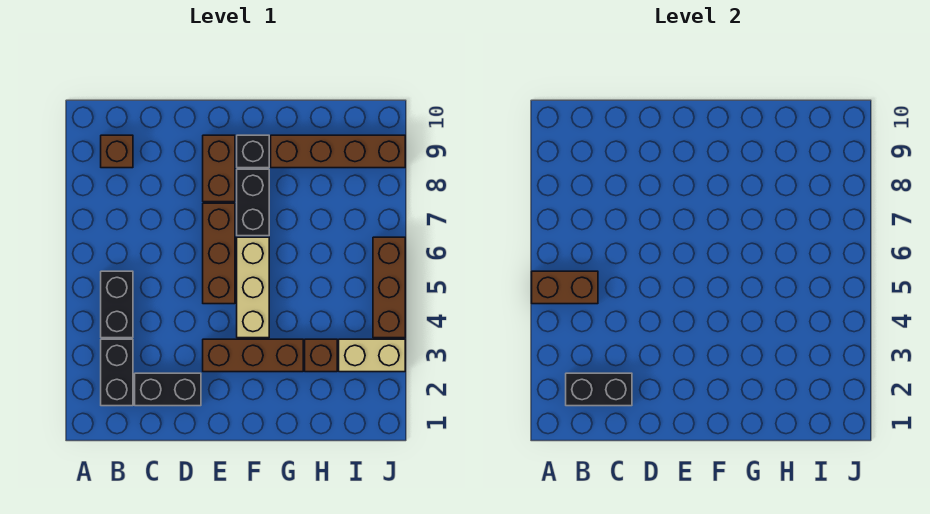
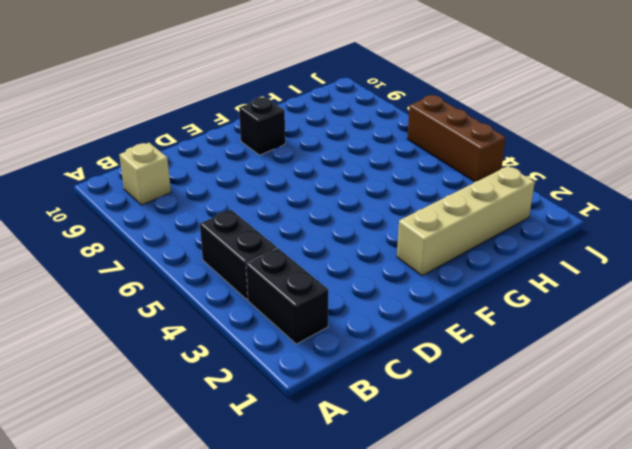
tan brick B9 level 1 -> brown brick B9 level 1
tan brick F2:I2 level 1 -> none
none -> black brick C2:D2 level 1
none -> brown brick E3:G3 level 1
none -> brown brick E5:E7 level 1

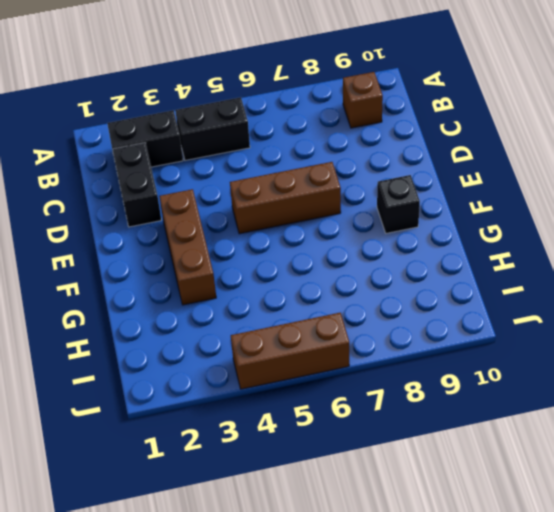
none -> brown brick E8:E9 level 1
none -> tan brick F4:F6 level 1
none -> black brick F7:F8 level 1

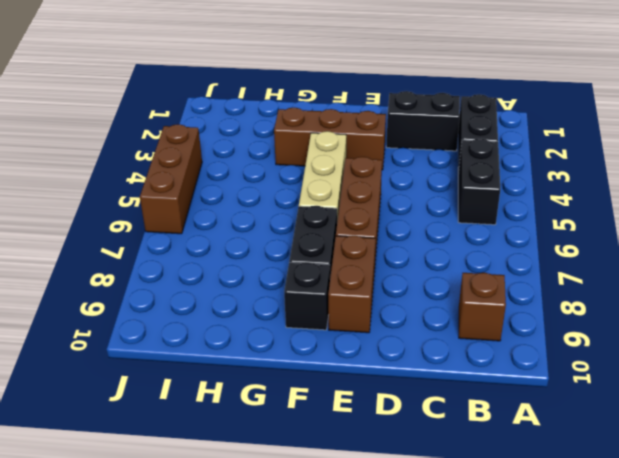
none -> brown brick G9:J9 level 1
none -> brown brick H3 level 1
none -> tan brick I3:J3 level 1

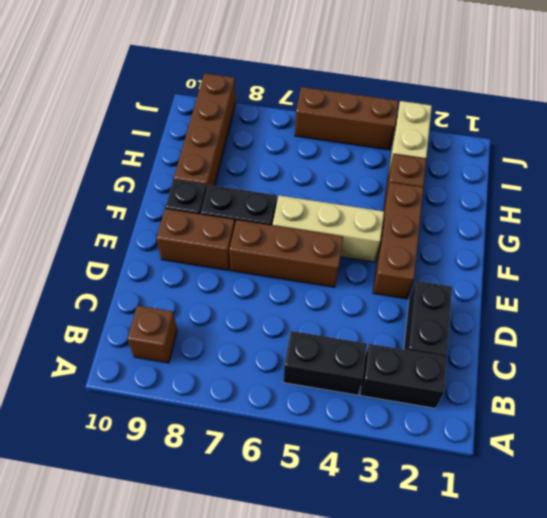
none -> brown brick A5:B5 level 2
none -> black brick B2:C2 level 2

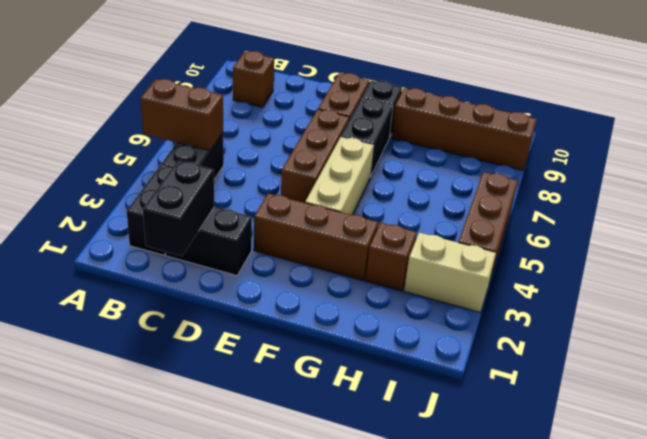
black brick C1:C2 level 2 -> black brick B2:C2 level 2

